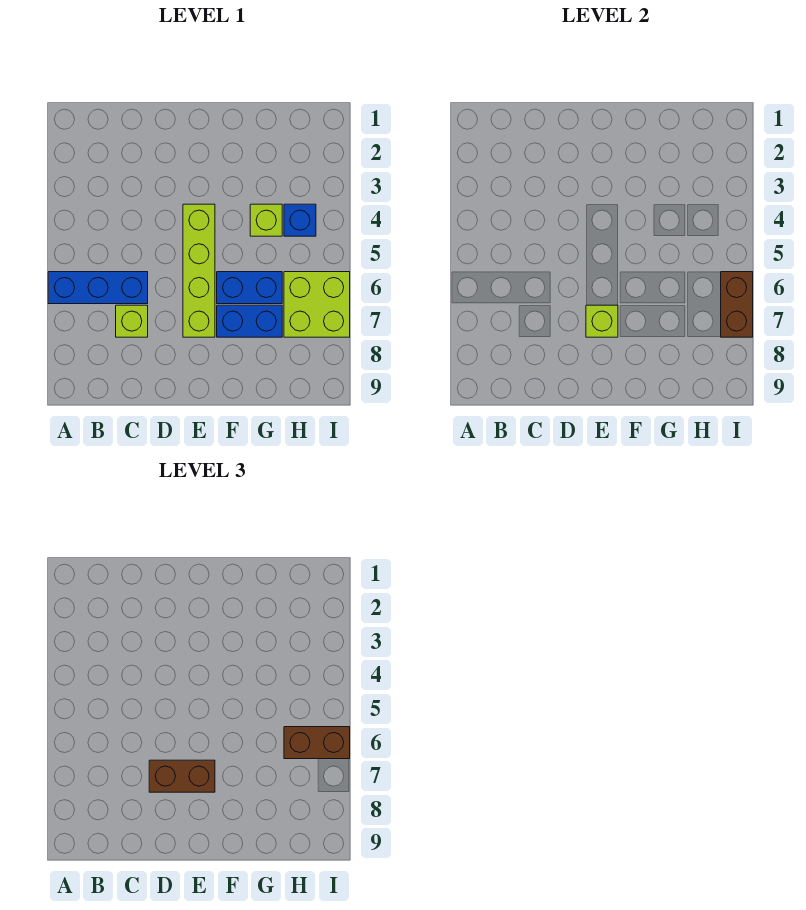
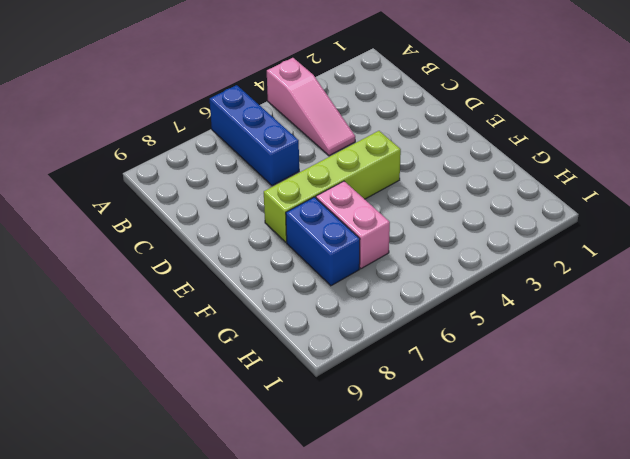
pink slope A4:C4 level 1 top A -> none
pink brick F6:G6 level 1 -> blue brick F6:G6 level 1
none -> lime brick C7 level 1
none -> lime brick G4 level 1
none -> blue brick H4 level 1

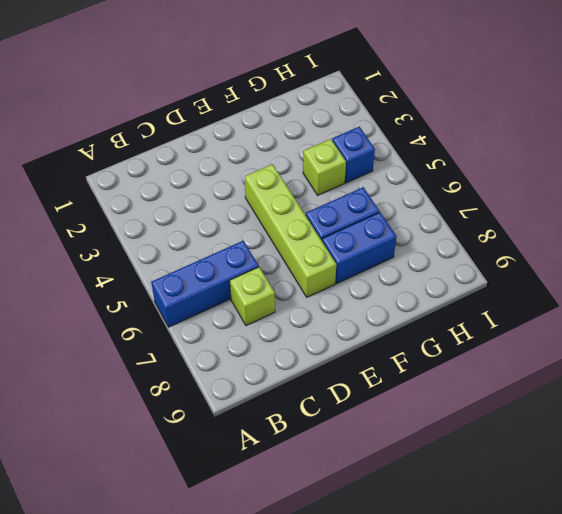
none -> lime brick H6:I7 level 1
none -> lime brick E7 level 2
none -> brown brick I6:I7 level 2

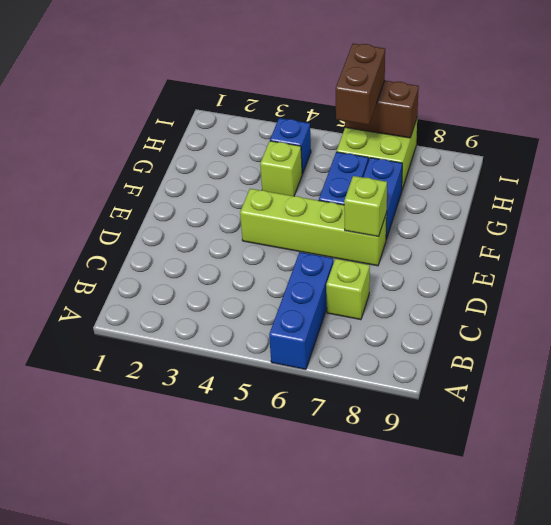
none -> brown brick D7:E7 level 3

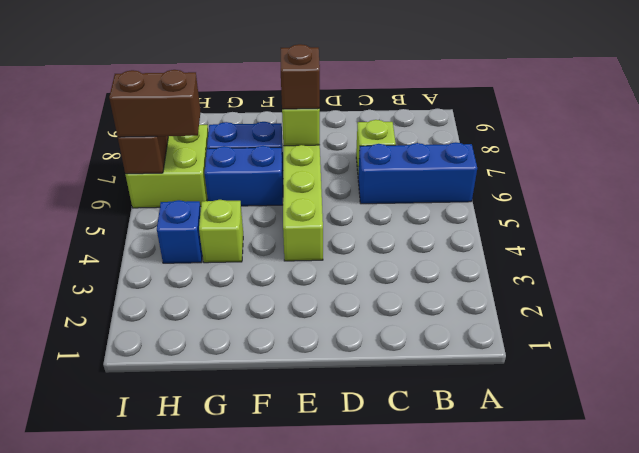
brown brick E7 level 3 -> brown brick D7:E7 level 3

